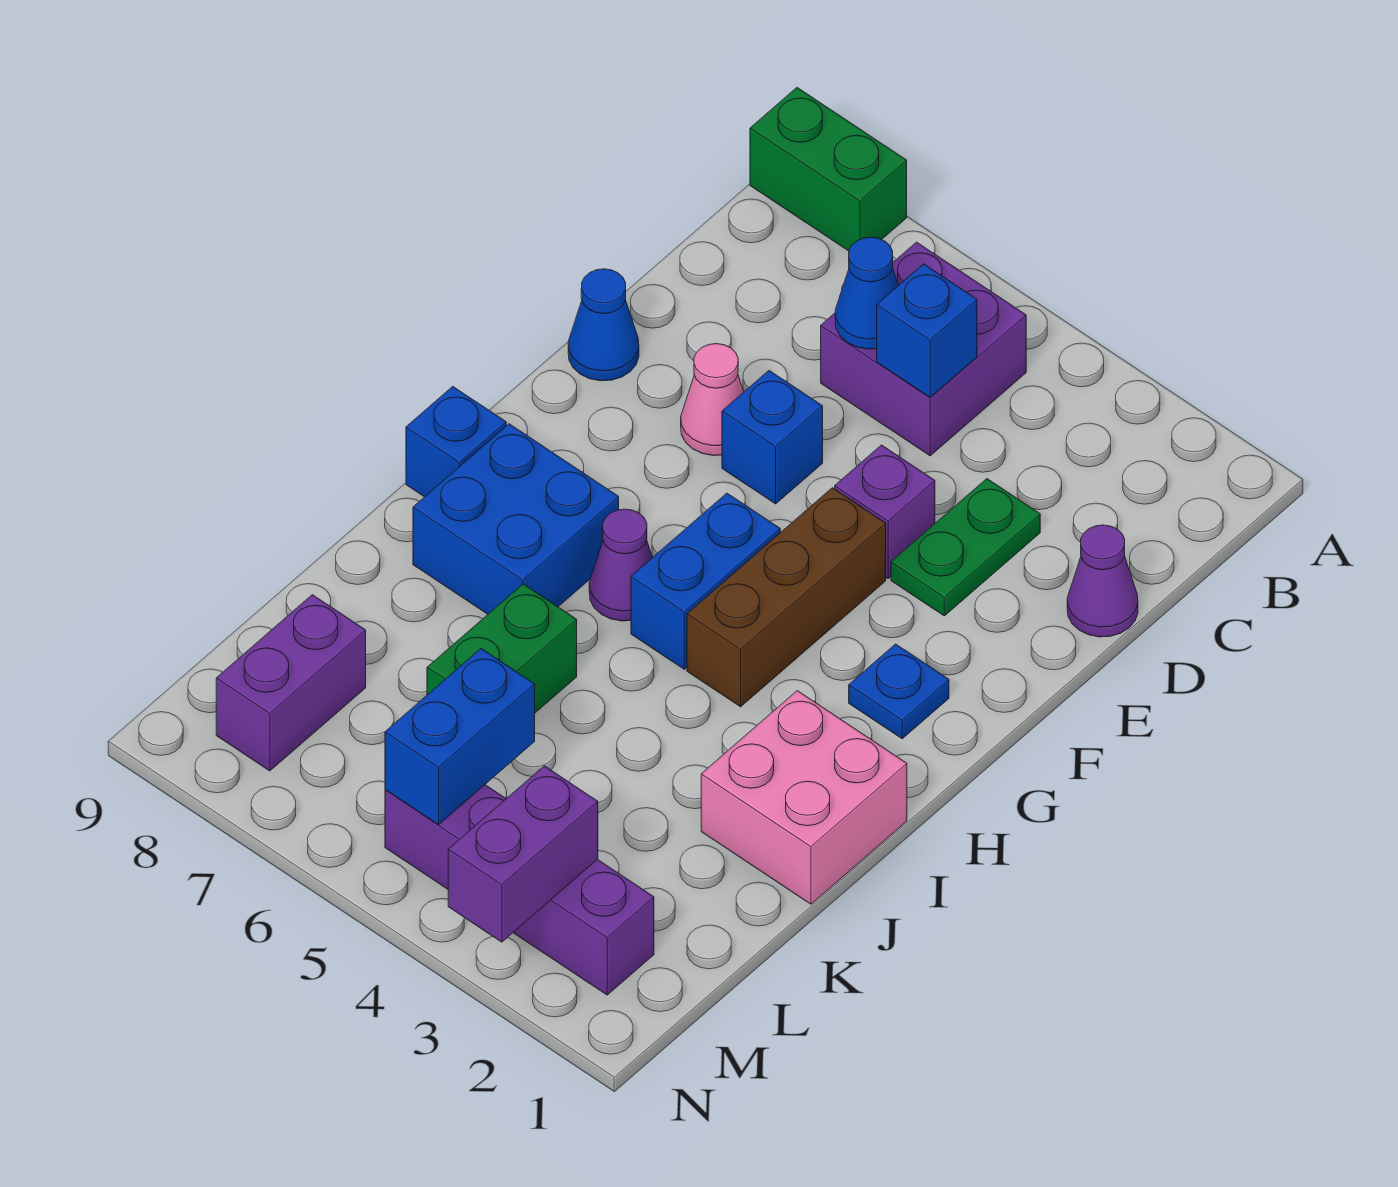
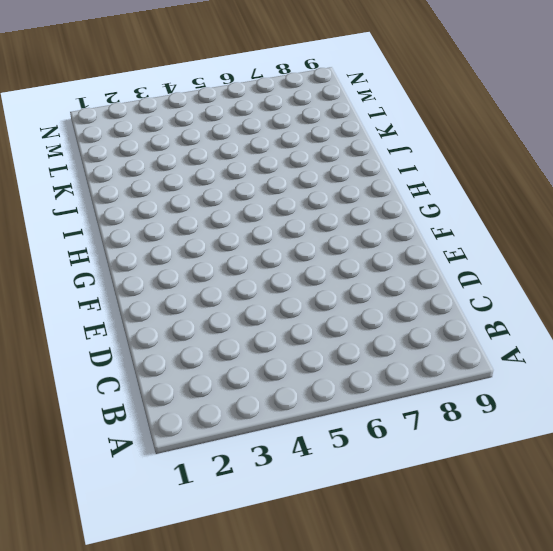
none -> green brick A8:A9 level 1
none -> purple brick B5:C6 level 1
none -> purple cone D1 level 1

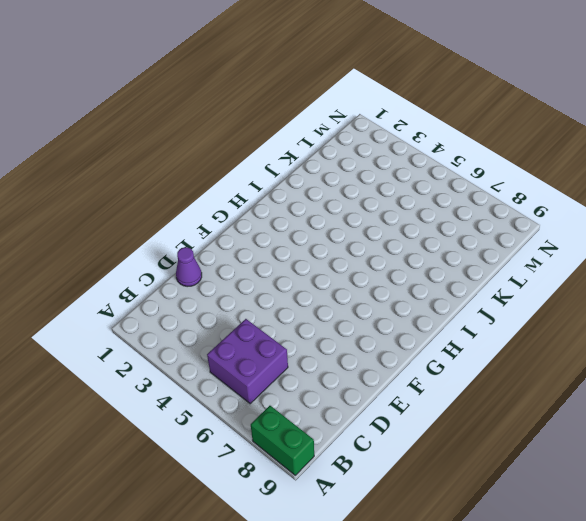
none -> green plate D3:E3 level 1
none -> purple brick E4 level 1
none -> blue brick E6 level 1

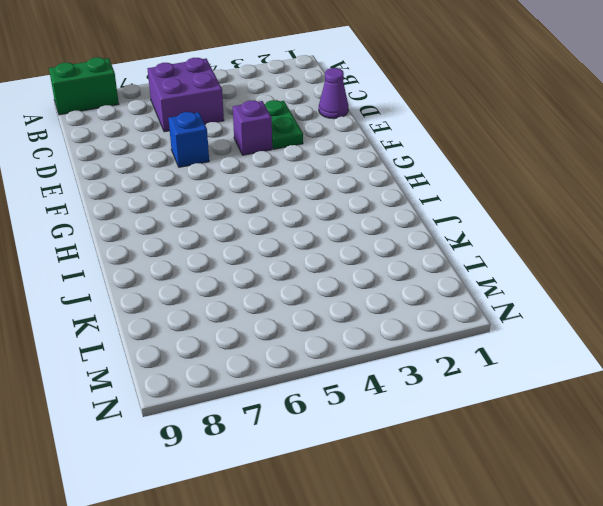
none -> pink cone E7 level 1
none -> blue cone E9 level 1
none -> brown brick F4:H4 level 1

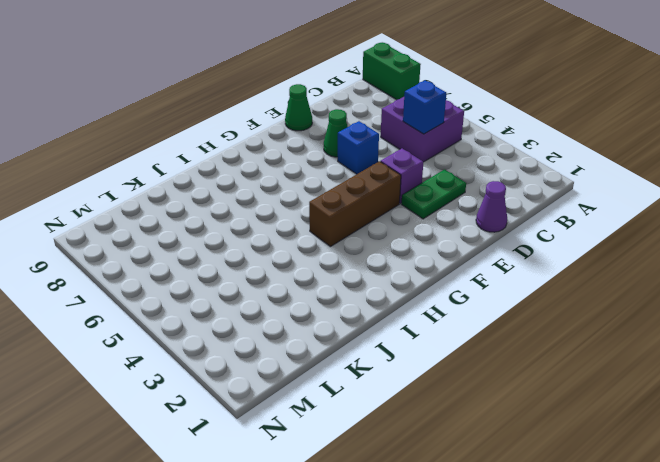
green cone E7 level 1 -> pink cone E7 level 1
green cone E9 level 1 -> blue cone E9 level 1
none -> blue plate G2 level 1
none -> blue brick G5:H5 level 1
none -> purple cone H6 level 1

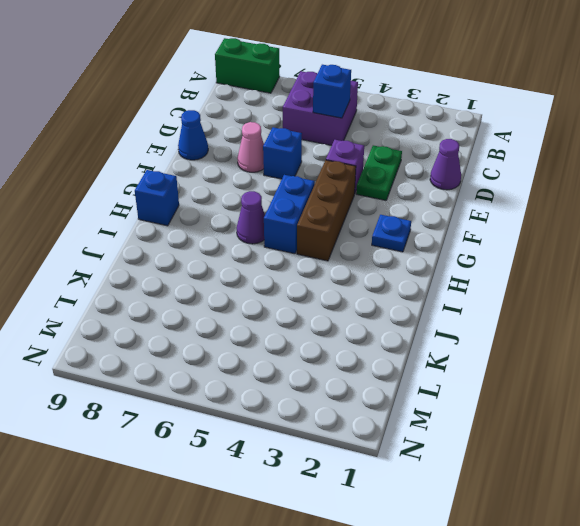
none -> blue brick H7:I8 level 1
none -> pink brick I1:J2 level 1
none -> green brick J6:K6 level 1

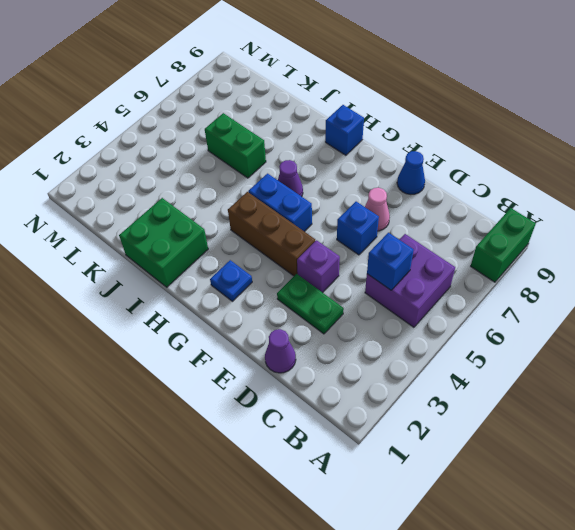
green brick I1:J2 level 1 -> pink brick I1:J2 level 1
none -> blue brick H7:I8 level 1
none -> purple brick L8:M8 level 1
none -> purple brick M2:M5 level 1

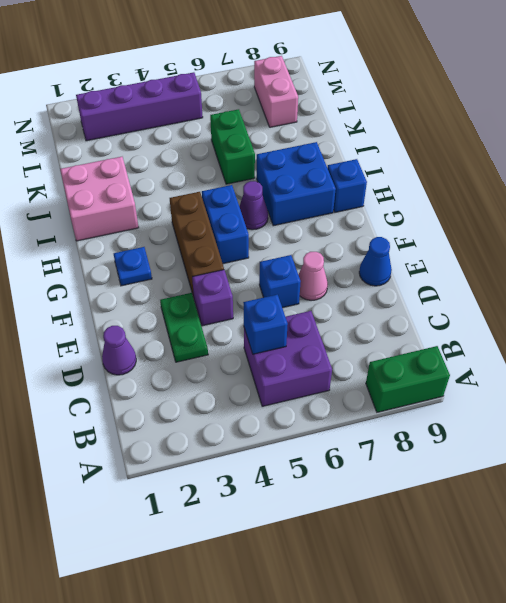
pink brick L8:M8 level 1 -> purple brick L8:M8 level 1
none -> blue cone C6 level 2
none -> blue brick L5:M5 level 2
none -> purple brick M3:N3 level 2

